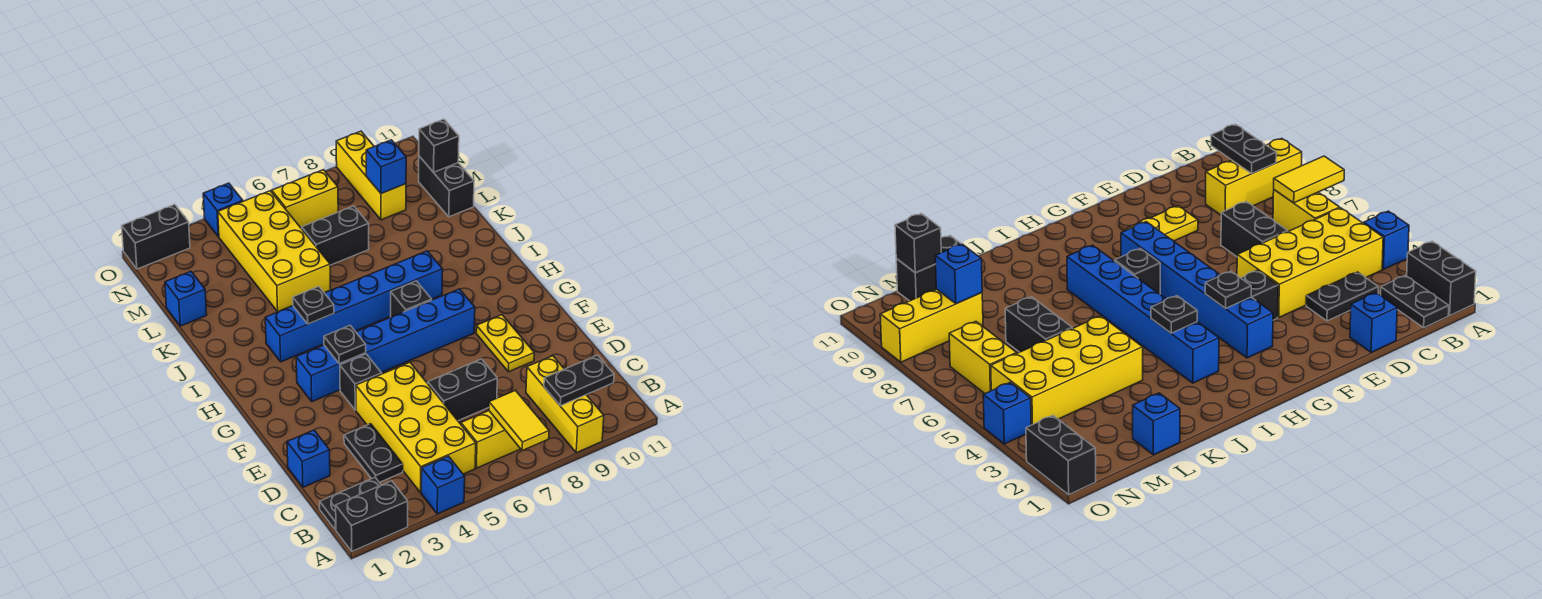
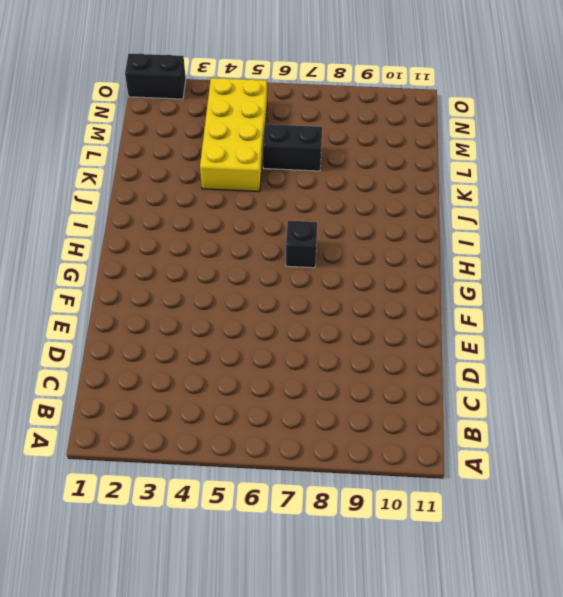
none -> black brick A1:A2 level 1
none -> blue brick A4 level 1
none -> yellow brick A9:C9 level 1

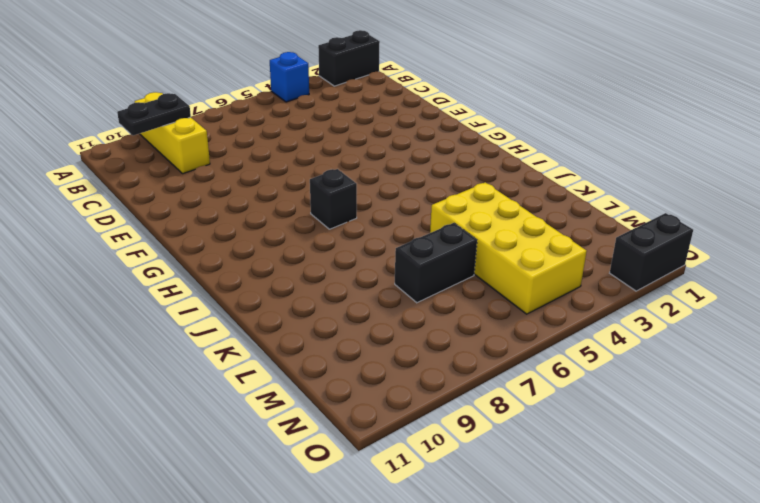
none -> black plate B1:B2 level 1
none -> yellow brick B4:E5 level 1
none -> yellow brick B6:B7 level 1

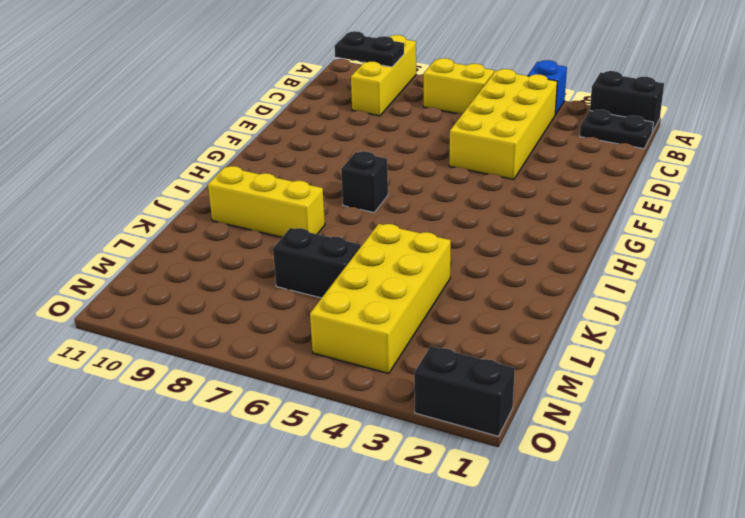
yellow brick J8:J10 level 1 -> yellow brick M9:O9 level 1
none -> black plate C3:D3 level 1
none -> blue brick D1 level 1
none -> black brick D6:D7 level 1

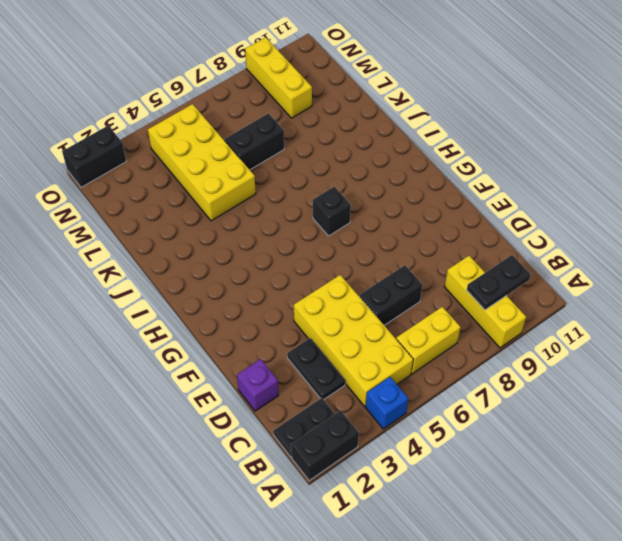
purple brick D1 level 1 -> blue brick D1 level 1
none -> yellow plate E9:F9 level 1
none -> black brick F4 level 1
none -> blue brick G3:G8 level 1

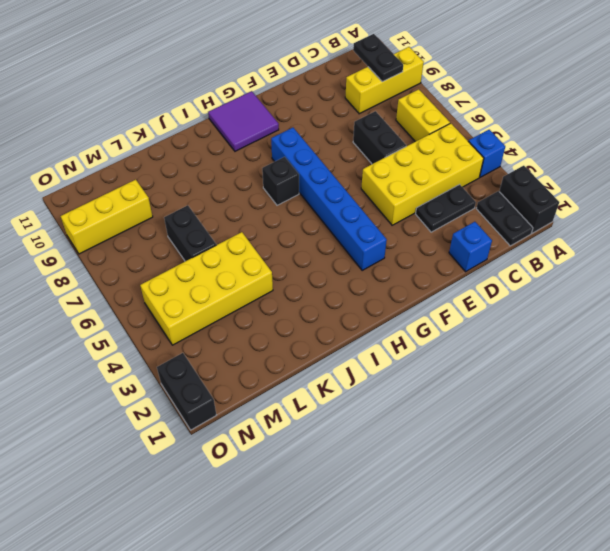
purple tile G10:H11 level 1 -> none
none -> yellow plate E9:F9 level 1
none -> black brick F4 level 1
none -> blue brick I3:I8 level 1

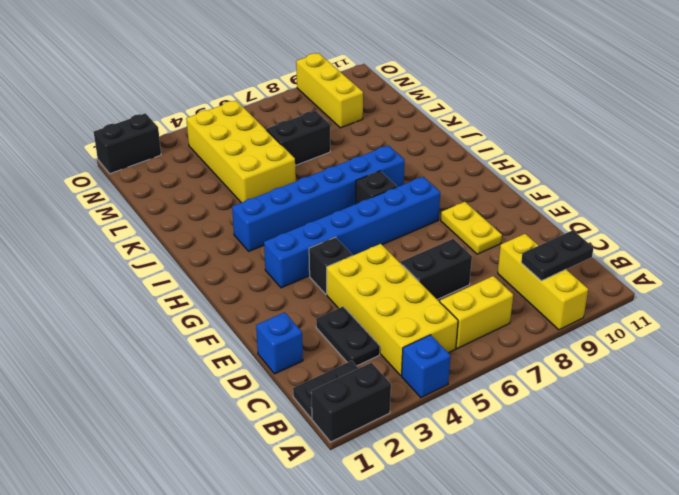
none -> blue brick L1 level 1
none -> black brick L11:M11 level 1
none -> yellow brick N6:N7 level 1

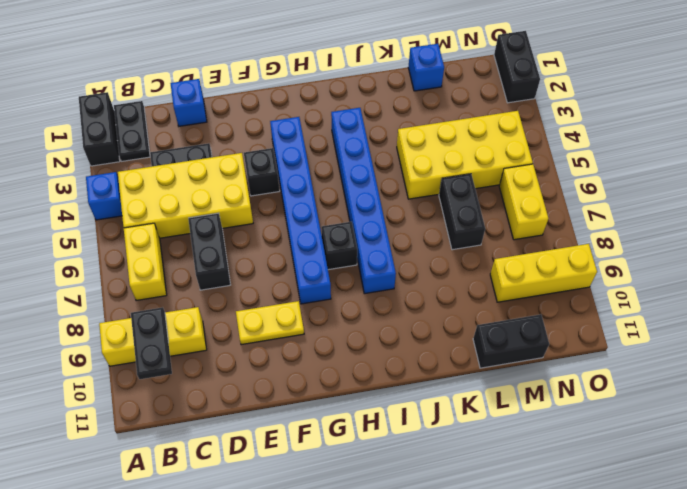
none -> blue brick O4 level 1
none -> yellow tile A7:B7 level 2
none -> black plate G4 level 2

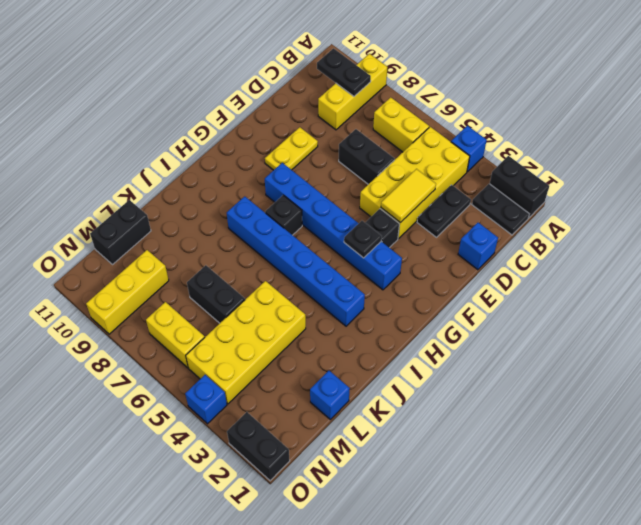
yellow tile D4:E4 level 2 -> yellow tile A7:B7 level 2
none -> black plate I4 level 2
none -> blue brick M9 level 2
none -> black brick M11 level 2

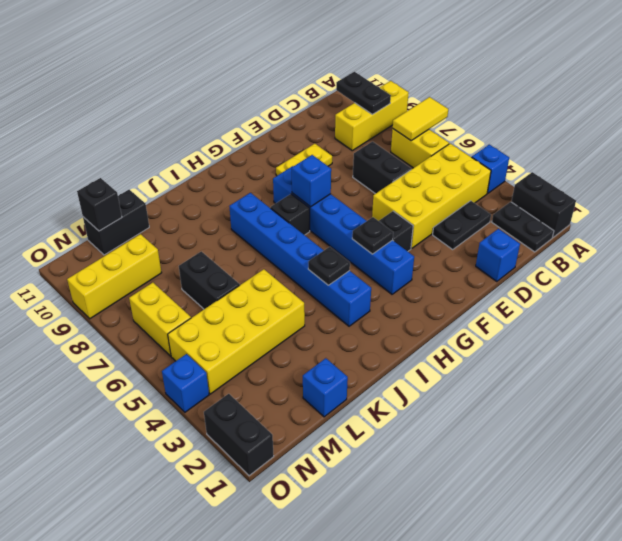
blue brick G7 level 2 -> blue brick M9 level 2

